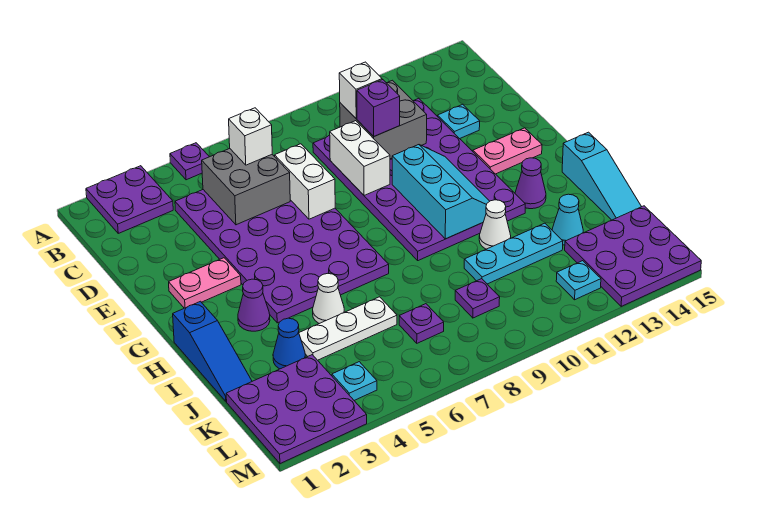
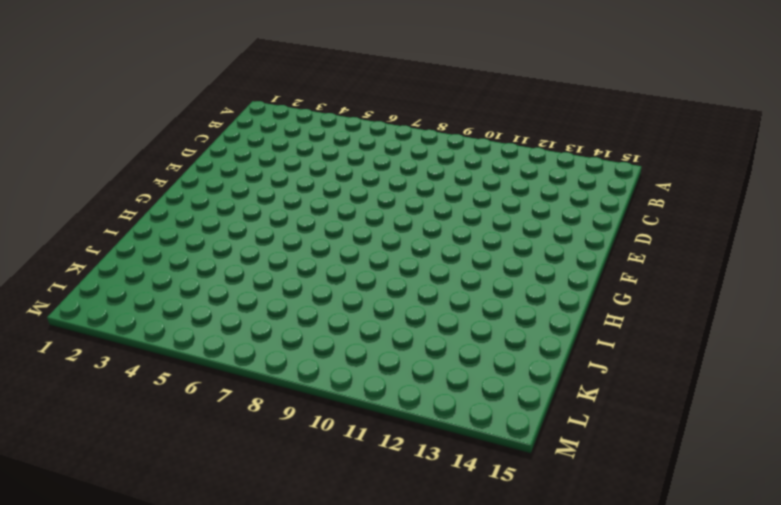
none -> purple plate A2:B3 level 1
none -> purple plate A5 level 1
none -> purple plate C4:H7 level 1
none -> purple plate C9:H12 level 1

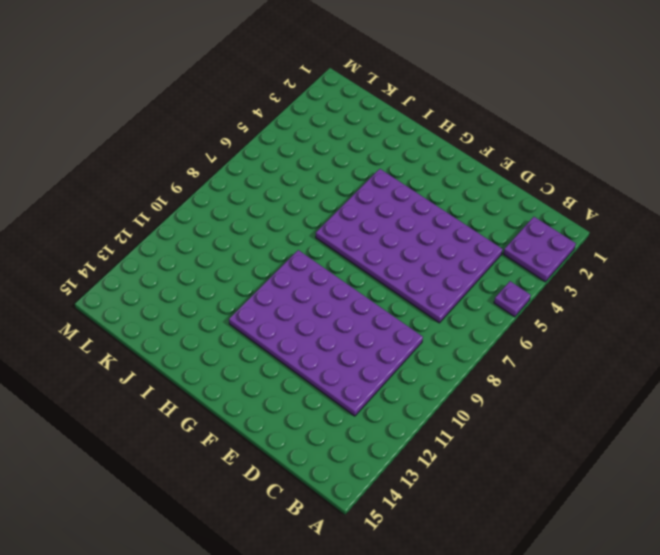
none -> cyan plate D13 level 1
none -> pink plate F2:F3 level 1
none -> pink plate F13:F14 level 1
none -> blue slope H1:J1 level 1 top H

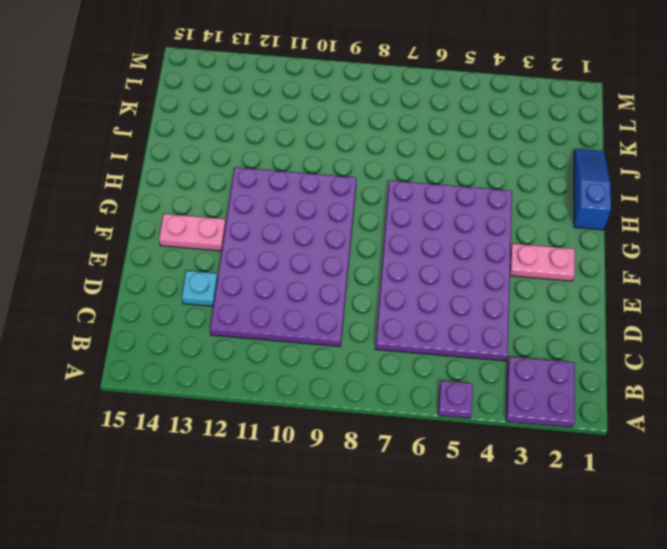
none -> purple cone H3 level 1
none -> purple cone H13 level 1
none -> cyan slope H15:J15 level 1 top H
none -> white cone I5 level 1

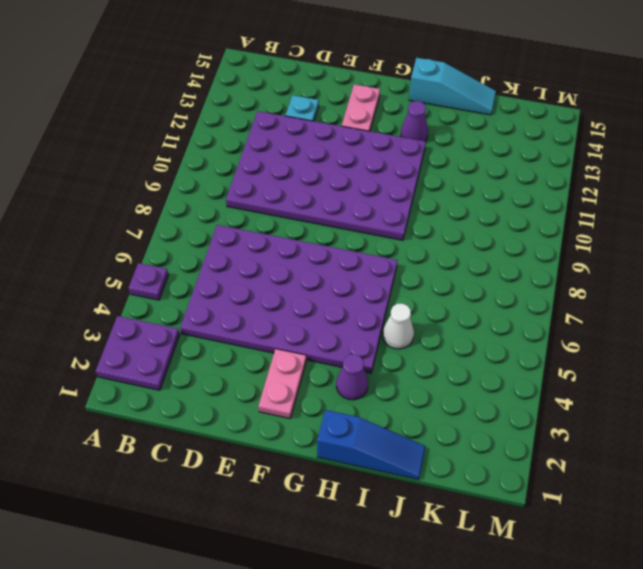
none -> white cone I11 level 1
none -> blue cone J3 level 1
none -> white plate J4:J6 level 1
none -> cyan plate J10:J12 level 1

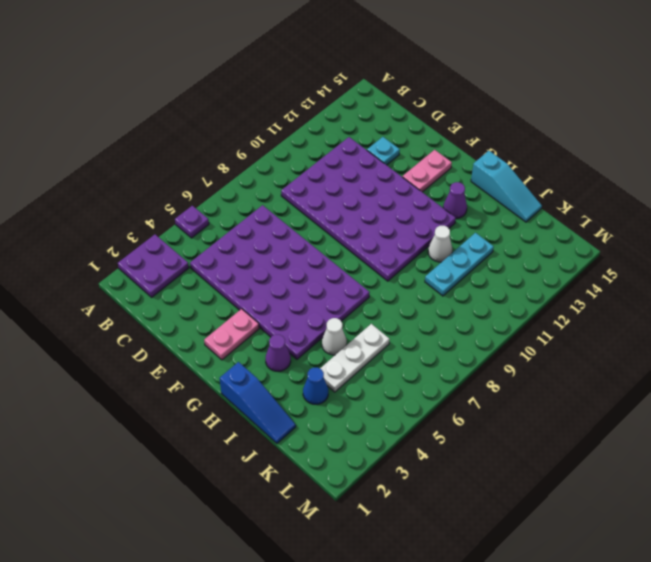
none -> cyan cone J13 level 1
none -> purple plate K1:M3 level 1
none -> purple plate K7 level 1
none -> purple plate K9 level 1

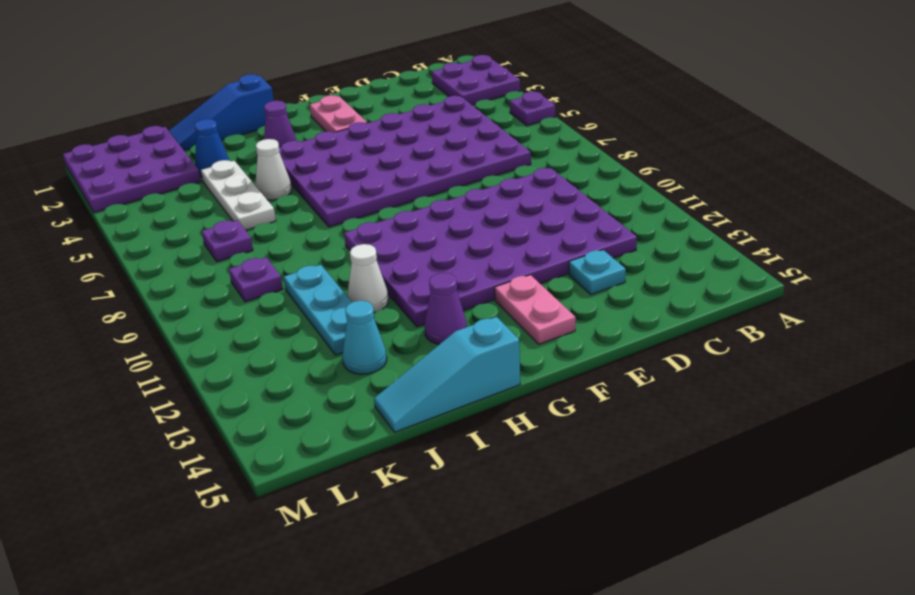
none -> purple plate K13:M15 level 1
none -> cyan plate L4 level 1
none -> cyan plate L12 level 1
none -> grey brick C5:D6 level 2

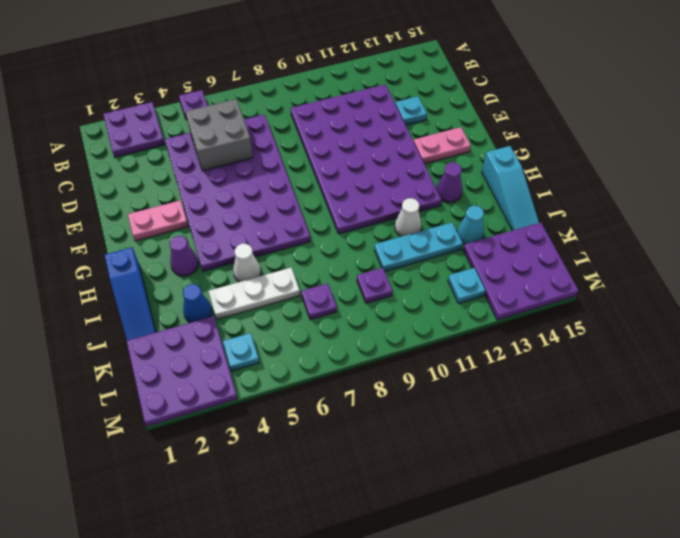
none -> grey brick C10:D11 level 2
none -> white brick D7:E7 level 2
none -> white brick D9:E9 level 2
none -> cyan slope F10:H11 level 2 top 10

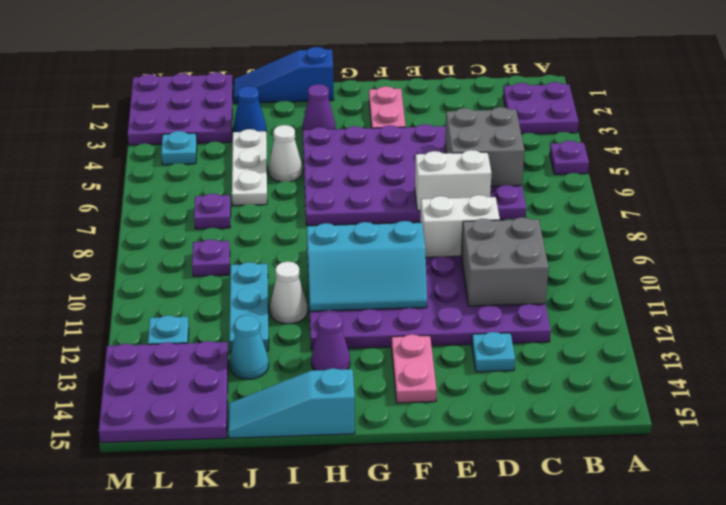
none -> white brick C6 level 3
none -> white brick C10 level 3
none -> purple brick D10 level 3

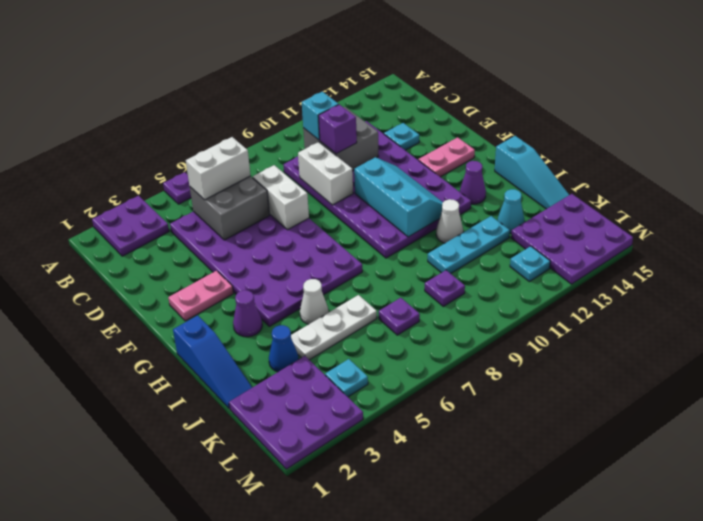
white brick C5:C6 level 3 -> white brick C6 level 3
cyan brick C10 level 3 -> white brick C10 level 3

